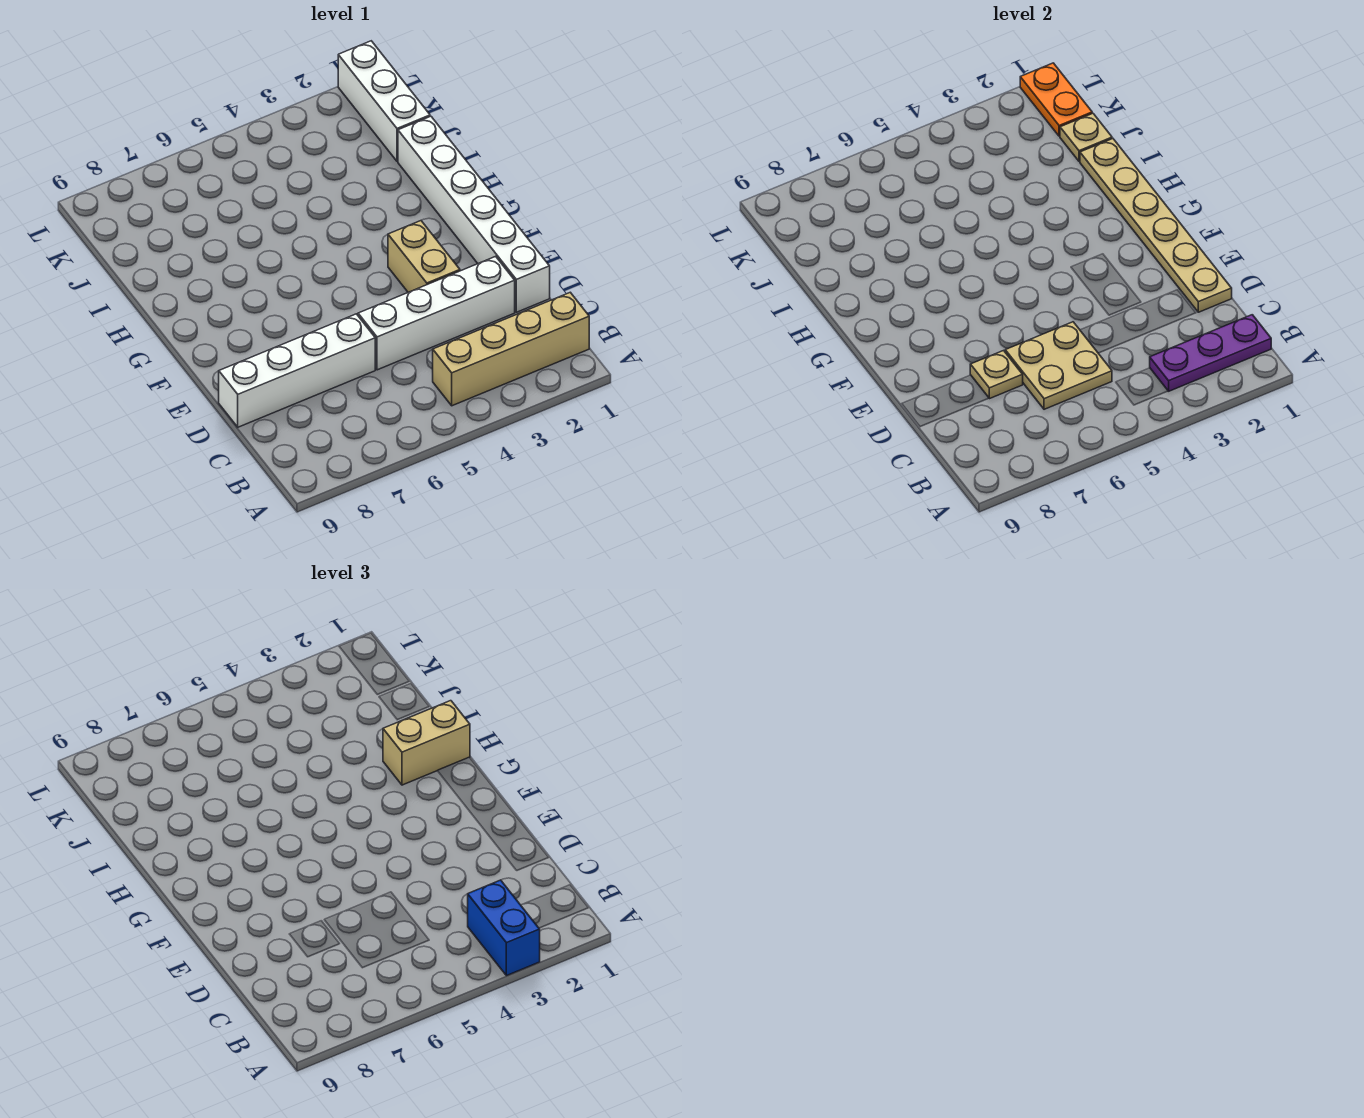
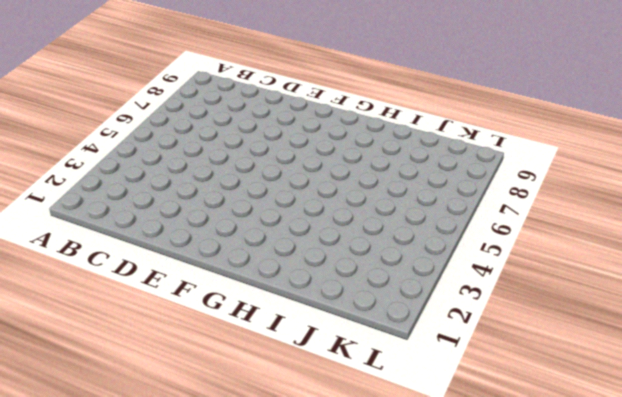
none -> tan brick B1:B4 level 1
none -> white brick D1:I1 level 1
none -> white brick D2:D5 level 1

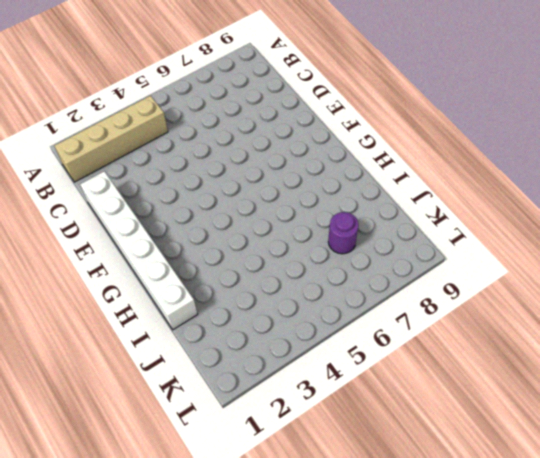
purple round brick J7 level 1 -> none
none -> white brick D2:D5 level 1
none -> white brick D6:D9 level 1
none -> tan brick E3:F3 level 1

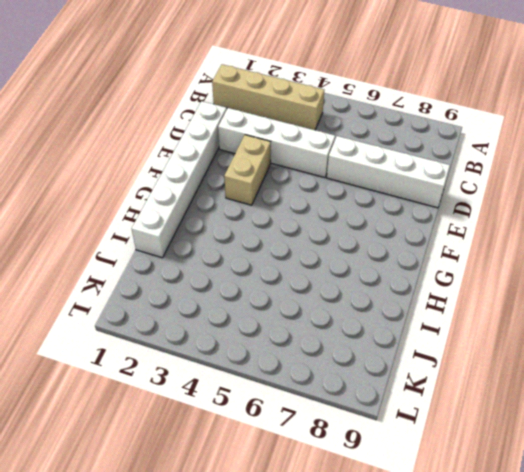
none -> white brick J1:L1 level 1
none -> purple plate B1:B3 level 2
none -> tan plate C5:D6 level 2

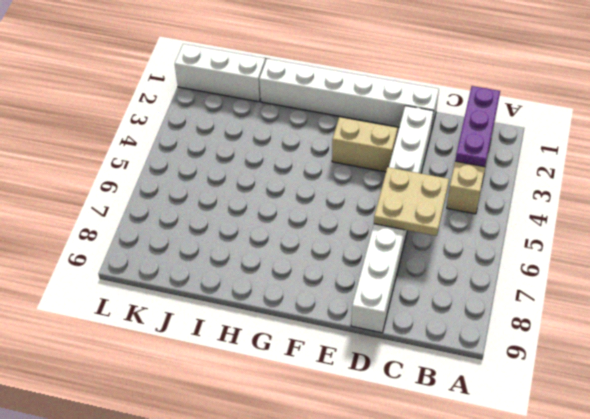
none -> tan plate D1:I1 level 2
none -> tan plate D7 level 2
none -> tan plate J1 level 2

